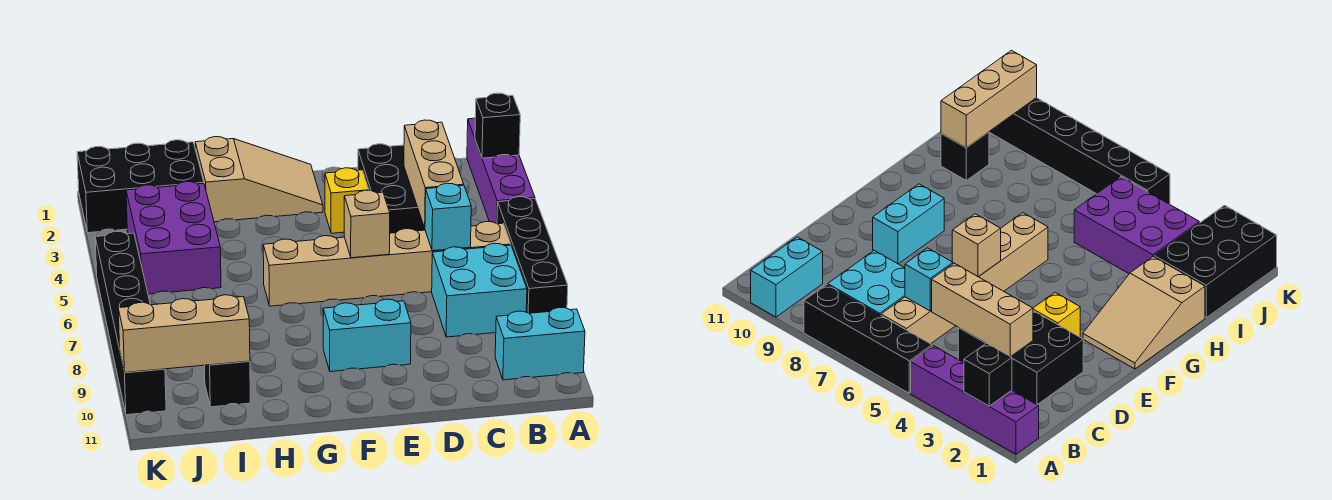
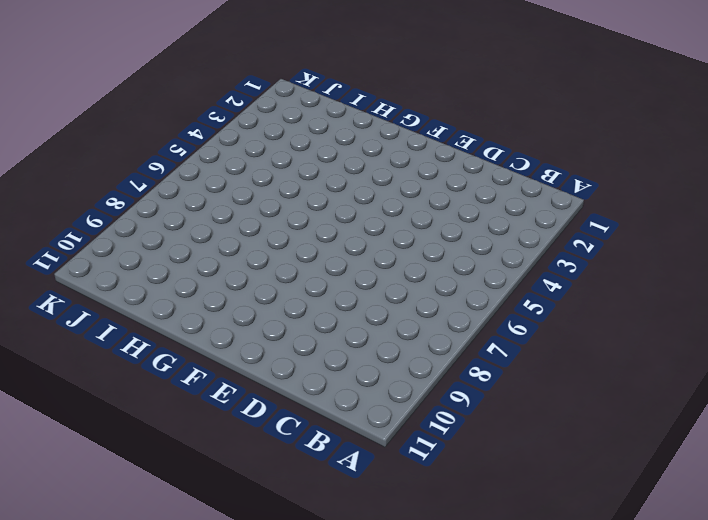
none -> purple brick A1:A4 level 1
none -> black brick A5:A8 level 1
none -> cyan brick A10:B10 level 1

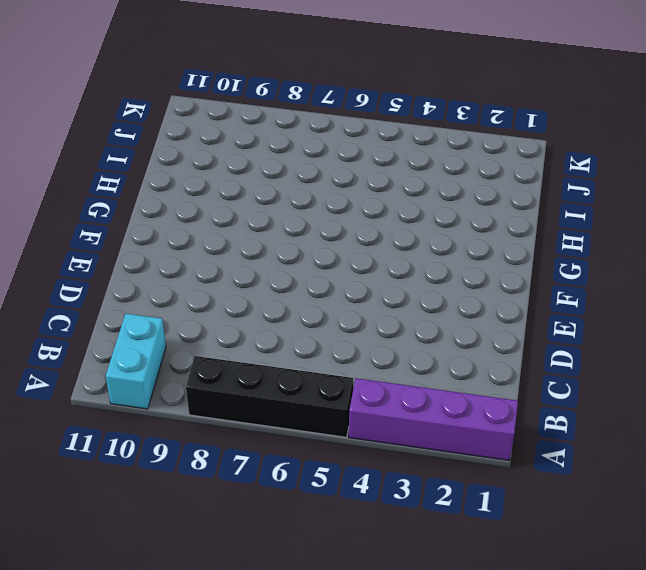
none -> tan brick B6:G6 level 1
none -> cyan brick B7:C8 level 1
none -> black brick C2:D4 level 1

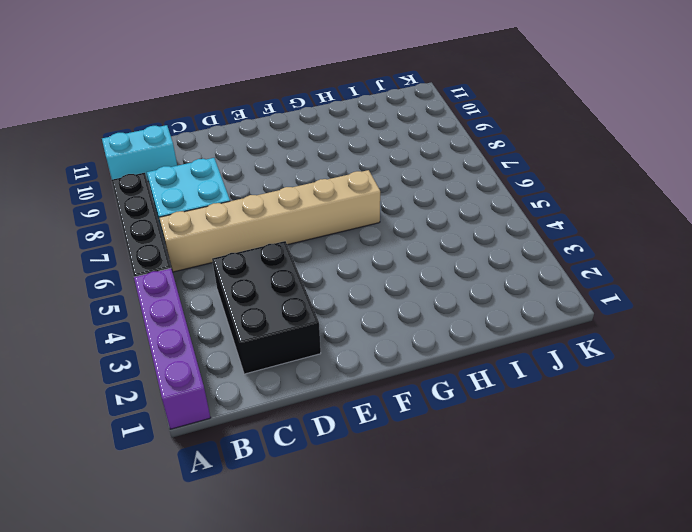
none -> yellow brick E3 level 1
none -> cyan brick E9:F9 level 1
none -> tan slope F1:H2 level 1 top H

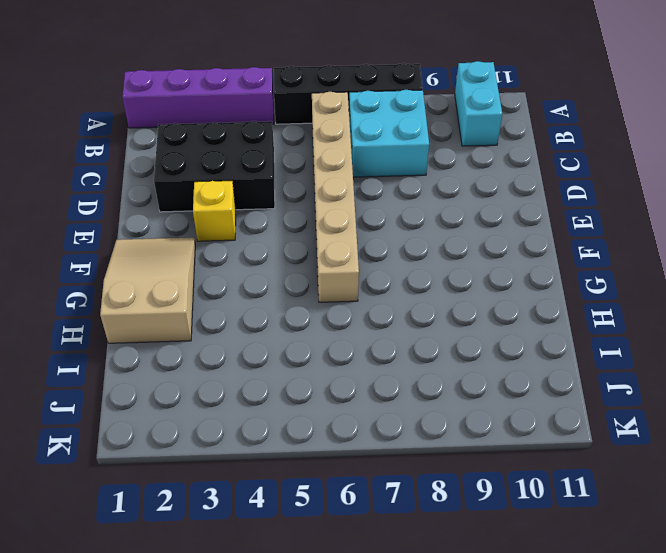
none -> cyan brick E9:F9 level 1
none -> black brick I1:K2 level 1
none -> purple brick I3:J5 level 1

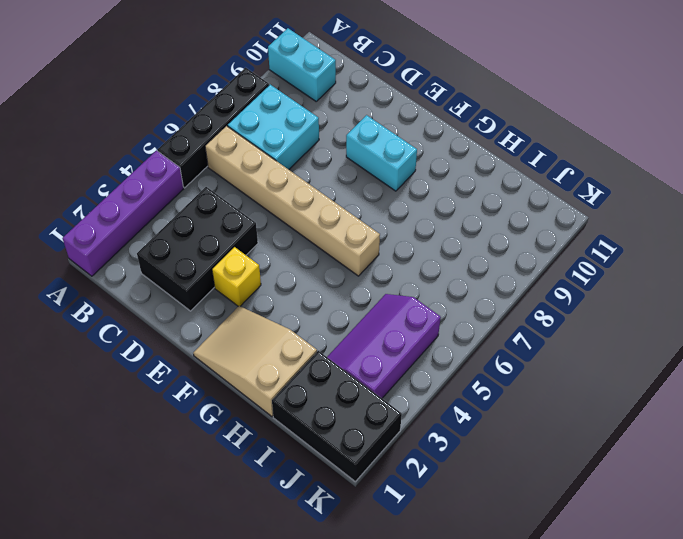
purple slope I3:J5 level 1 top J -> purple brick I3:J5 level 1
none -> black brick I10 level 1
none -> black brick K5:K10 level 1
none -> black brick A2 level 2

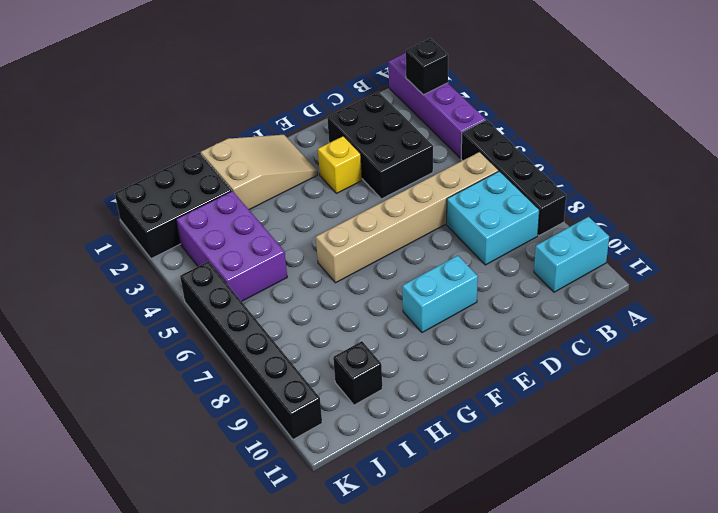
none -> tan brick C3:C5 level 2
none -> cyan brick C6 level 2
none -> tan brick E6 level 2

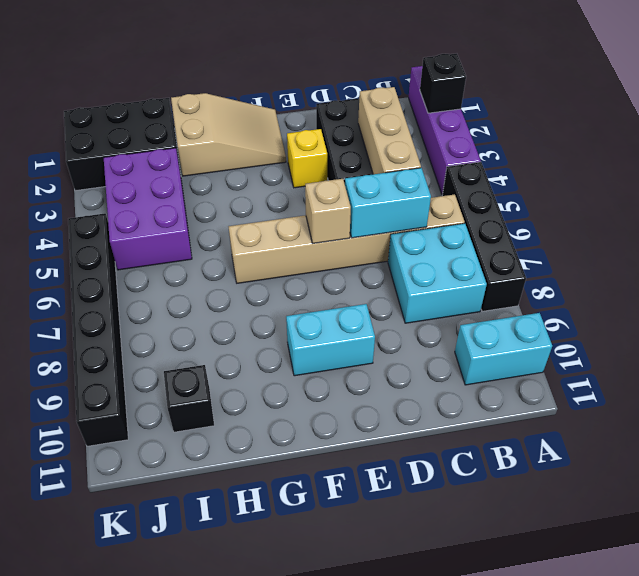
cyan brick C6:D6 level 2 -> cyan brick C6 level 2
none -> tan brick I10:K10 level 2

